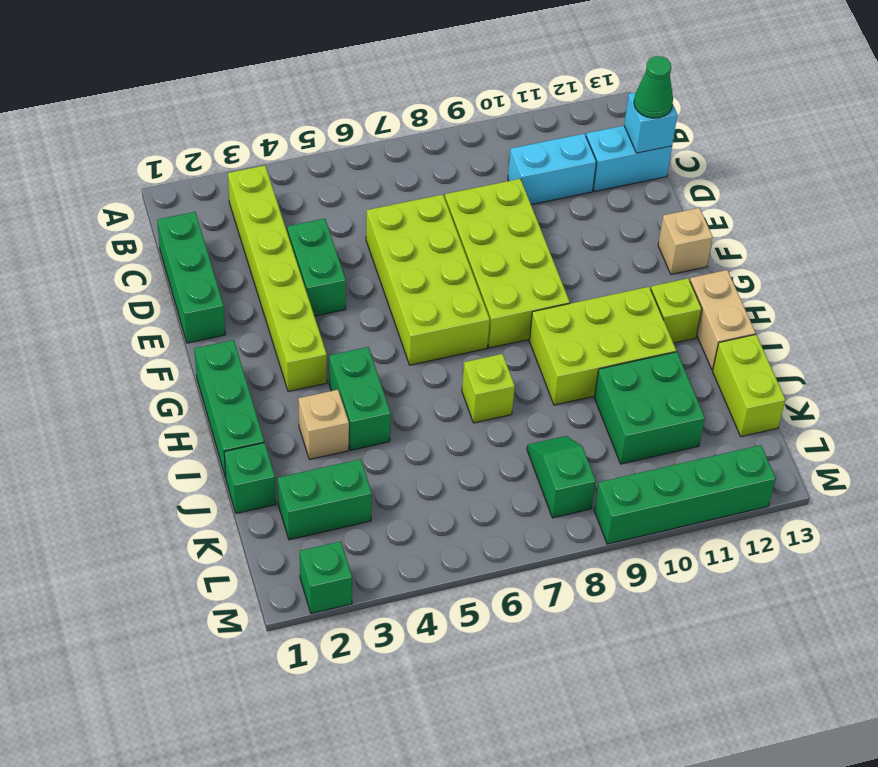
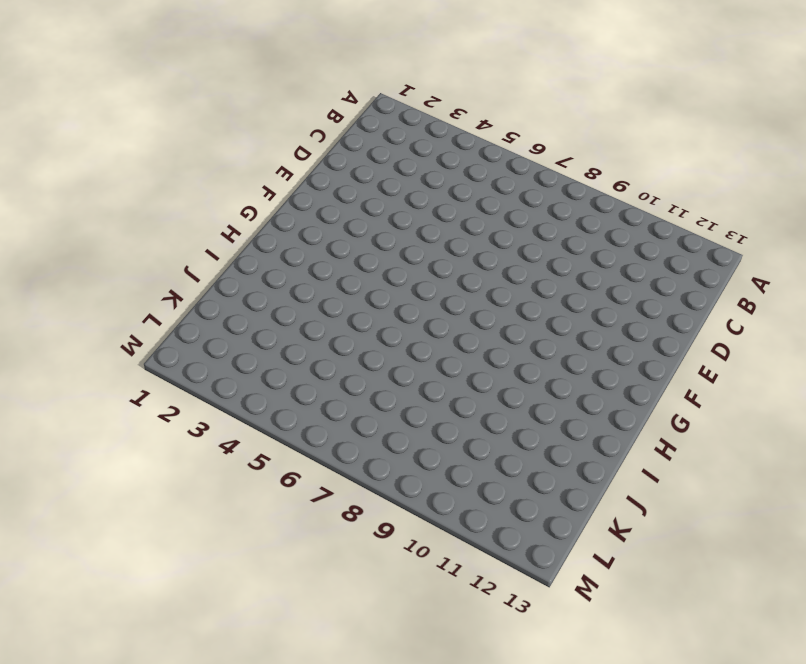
none -> lime brick B3:G3 level 1
none -> green brick C1:E1 level 1
none -> cyan brick C10:C11 level 1

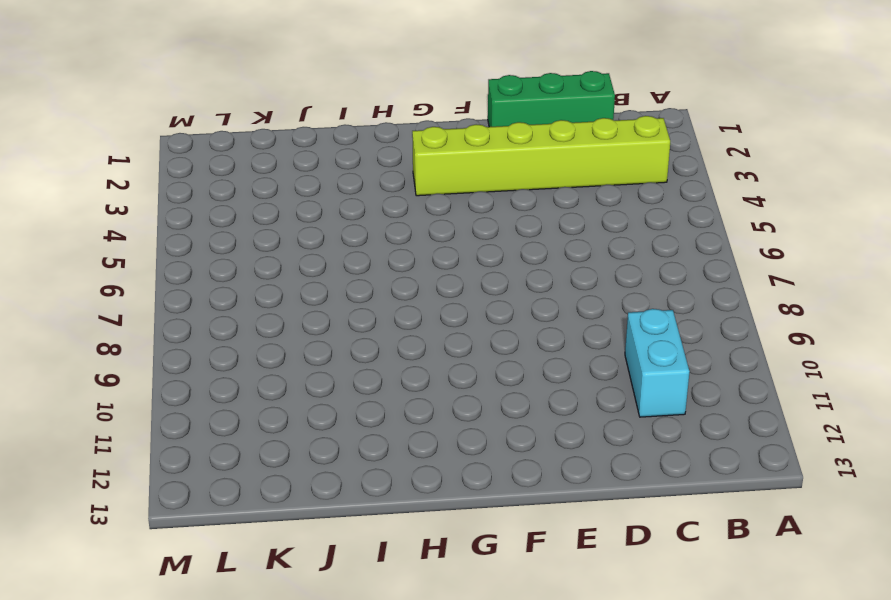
none -> cyan brick C12:C13 level 1
none -> green brick D4:E4 level 1
none -> lime brick D6:G7 level 1

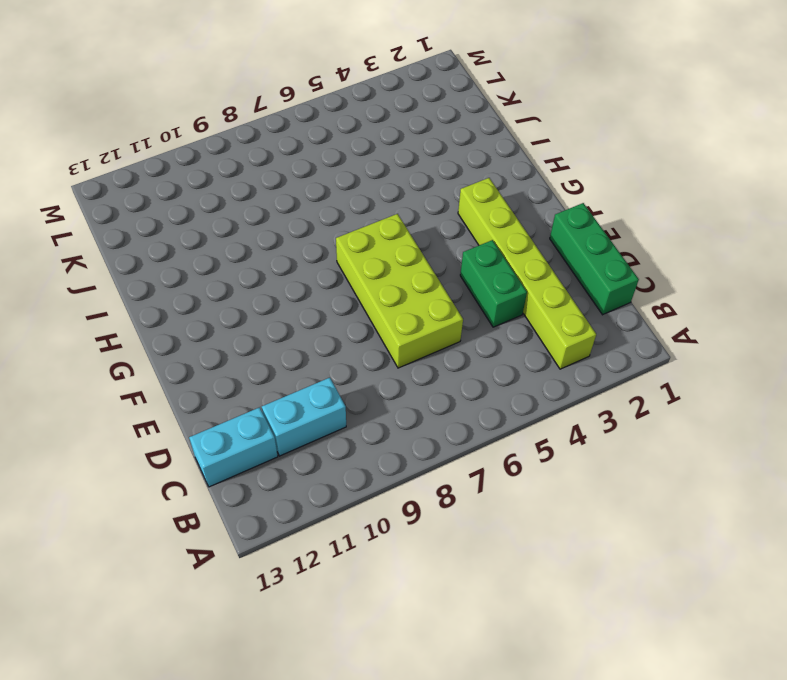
none -> lime brick D8:G9 level 1
none -> tan brick F13 level 1
none -> green brick G1:I1 level 1

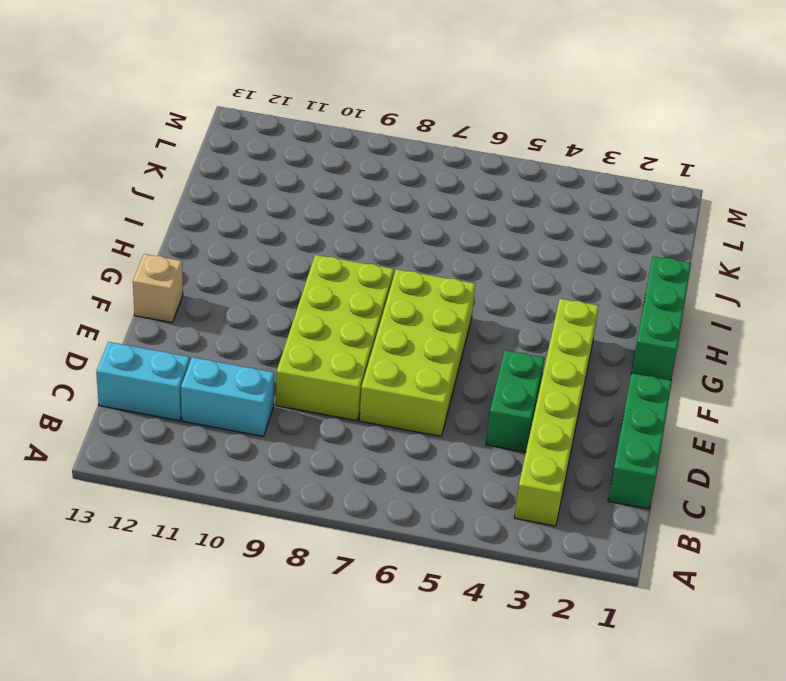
none -> green brick H4:I4 level 1
none -> lime brick H9:I11 level 1
none -> lime brick H12 level 1

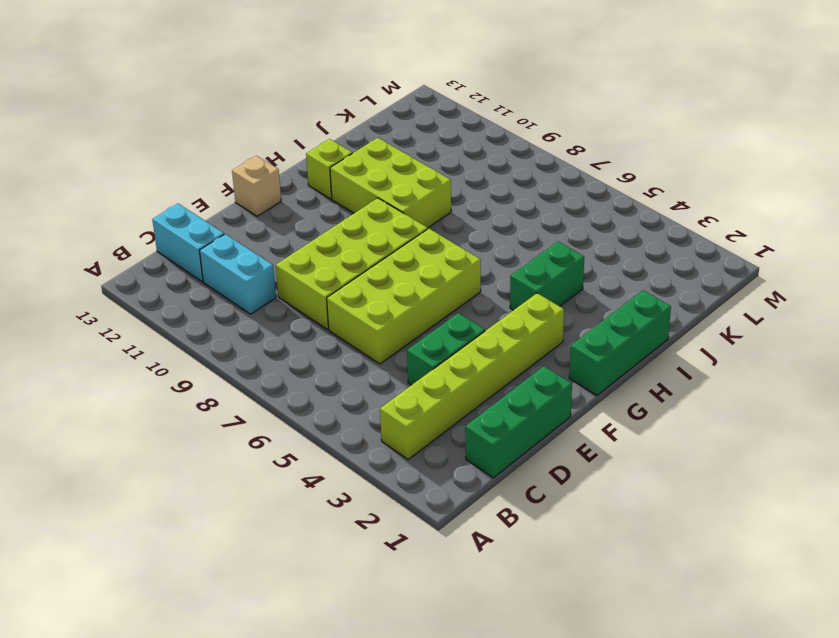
none -> tan brick H13:I13 level 1
none -> tan brick I3 level 1
none -> lime brick I7 level 1

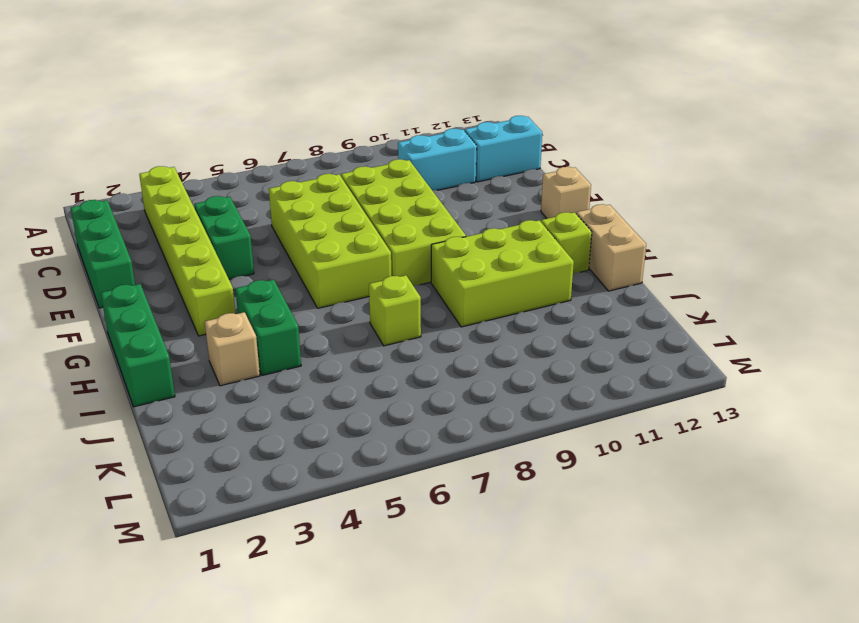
none -> green brick J1 level 1
none -> green brick J10:K11 level 1
none -> lime brick J13:K13 level 1

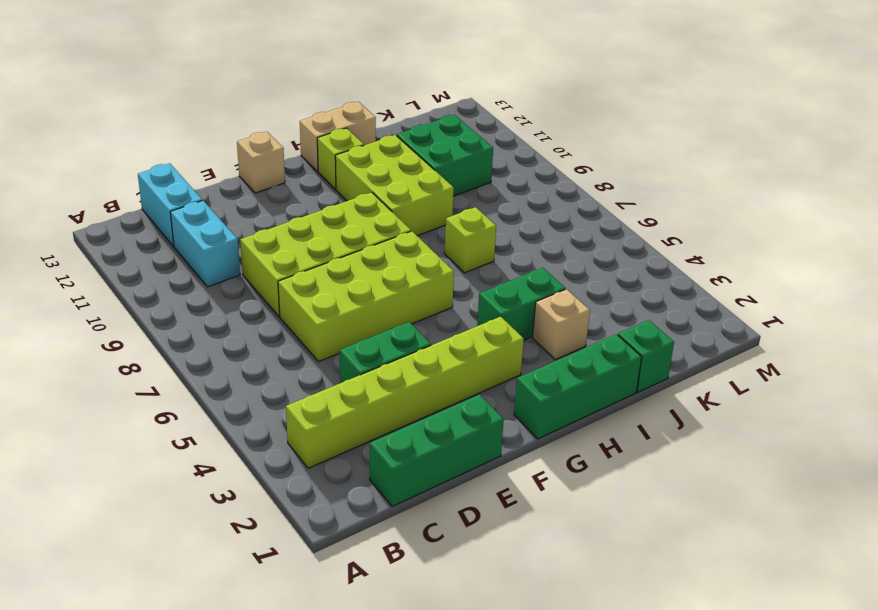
none -> lime brick J13:K13 level 1
none -> green brick K2:K3 level 1
none -> green slope K8:L8 level 1 top L

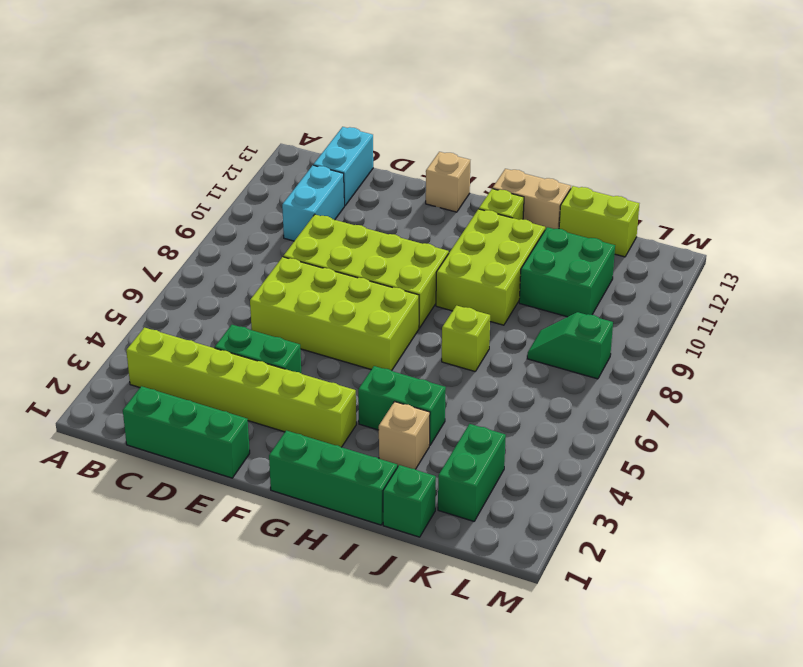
none -> green brick M2 level 1
none -> green brick M9:M12 level 1
none -> cyan brick C13 level 2

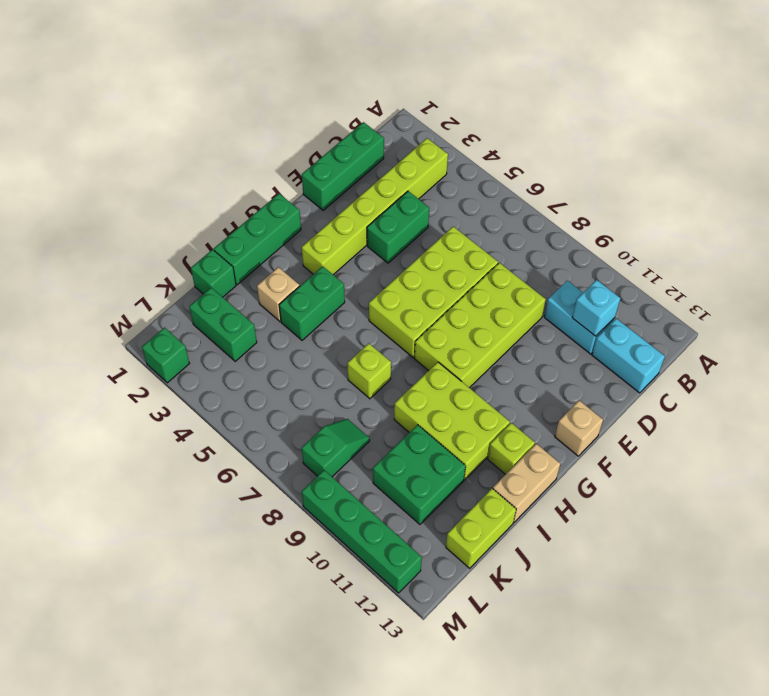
cyan brick C11 level 2 -> cyan brick C13 level 2
none -> green cone C13 level 3

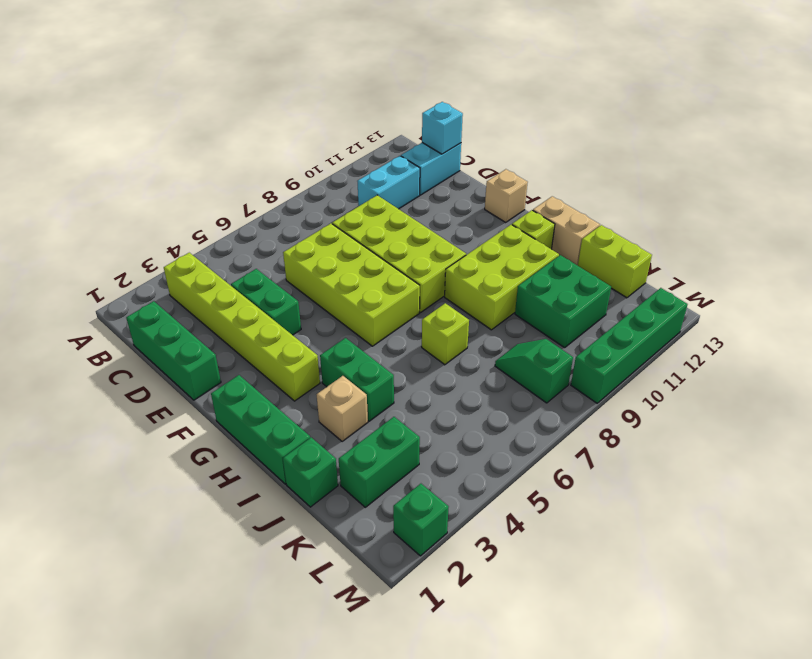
none -> green cone C13 level 3

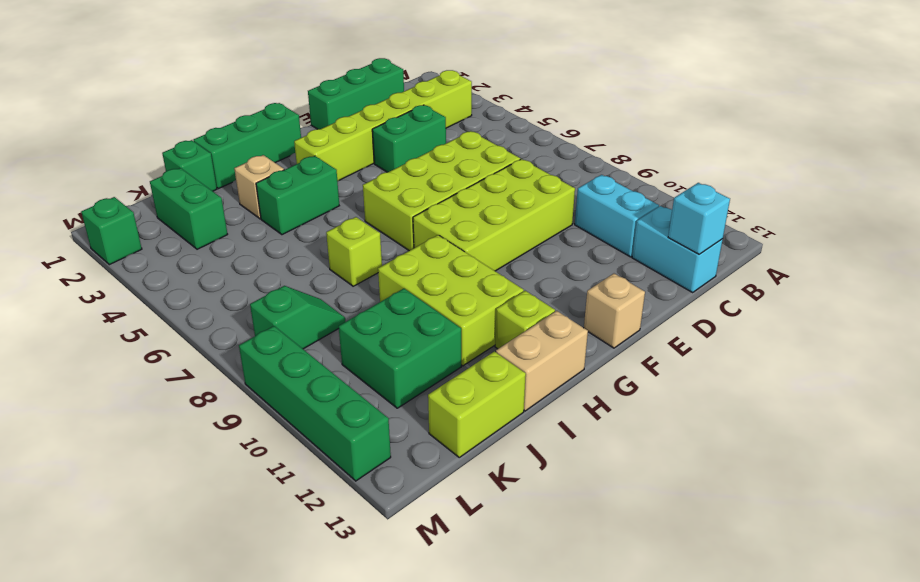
none -> green cone C13 level 3

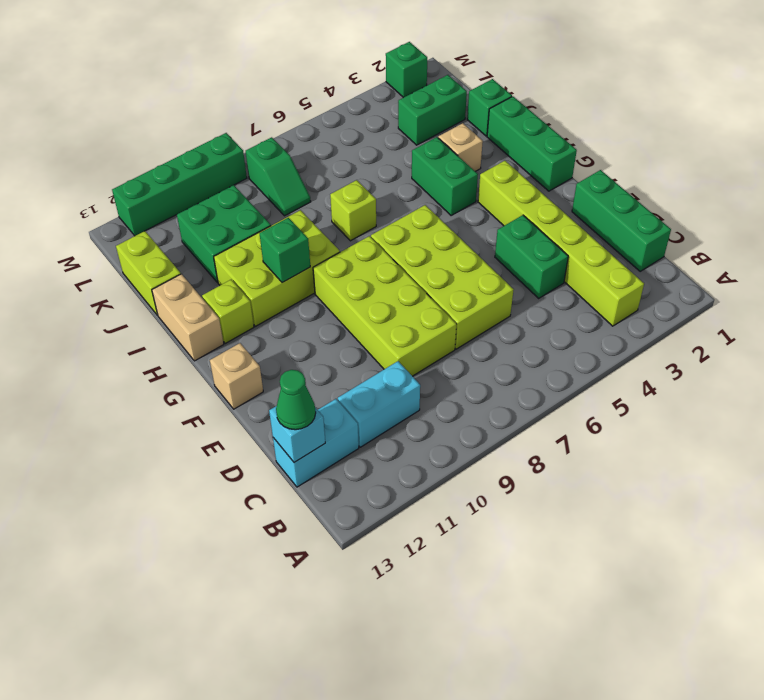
green brick H10 level 2 -> none

